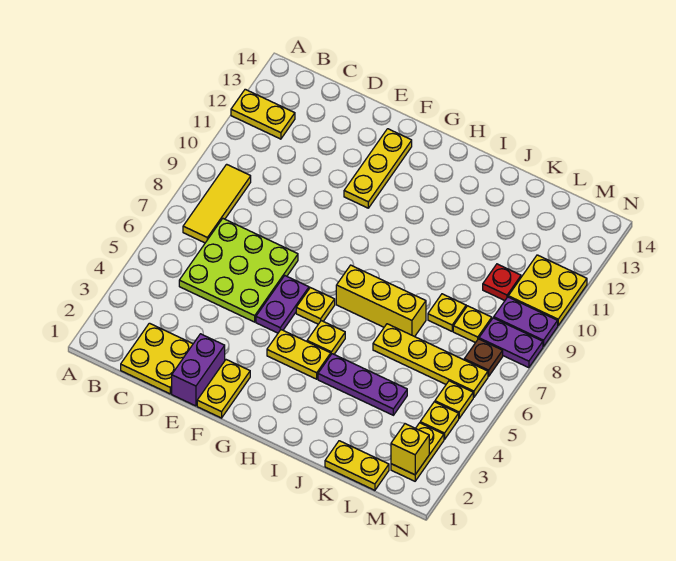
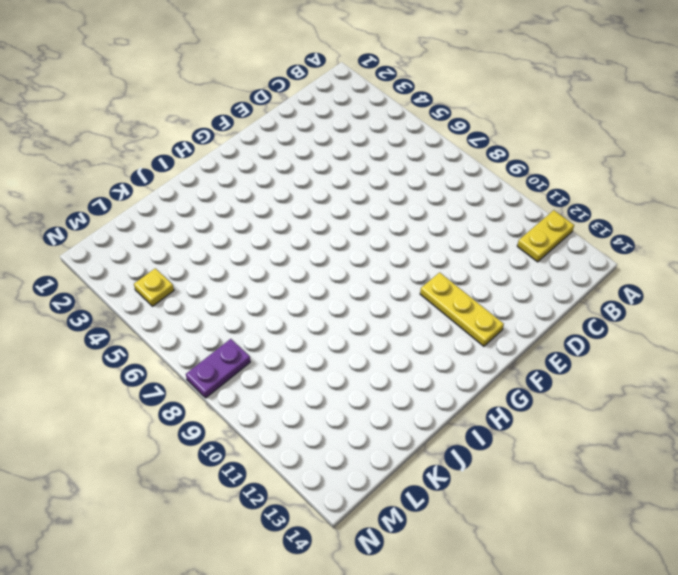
none -> yellow tile B7:B9 level 1
none -> yellow plate C1:D2 level 1
none -> lime plate C5:E7 level 1

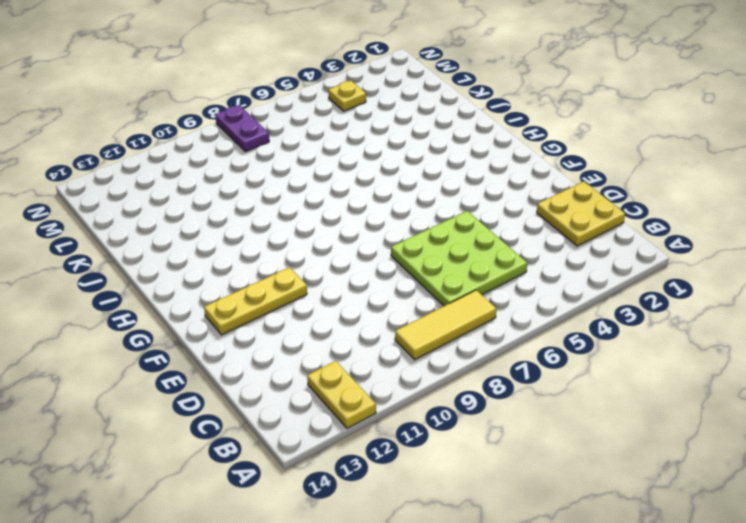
none -> purple brick E1:E2 level 1
none -> yellow plate F1:F2 level 1
none -> purple plate F5:F6 level 1

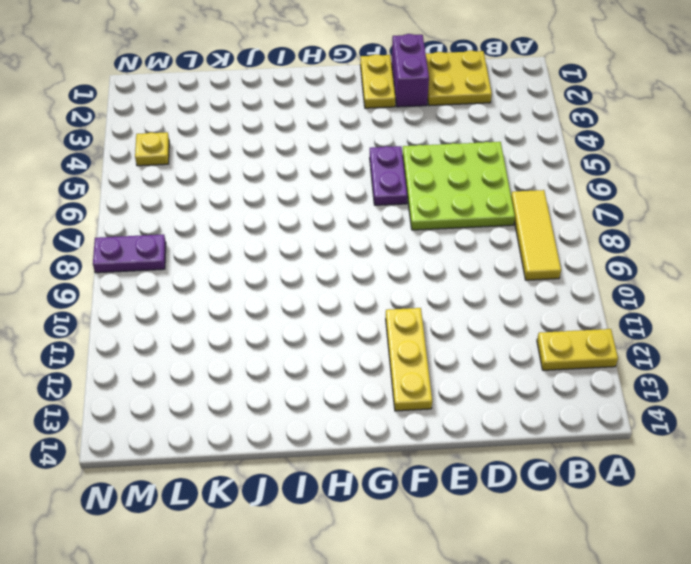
none -> yellow plate G4:H4 level 1
none -> yellow plate G6 level 1
none -> yellow plate H5 level 1

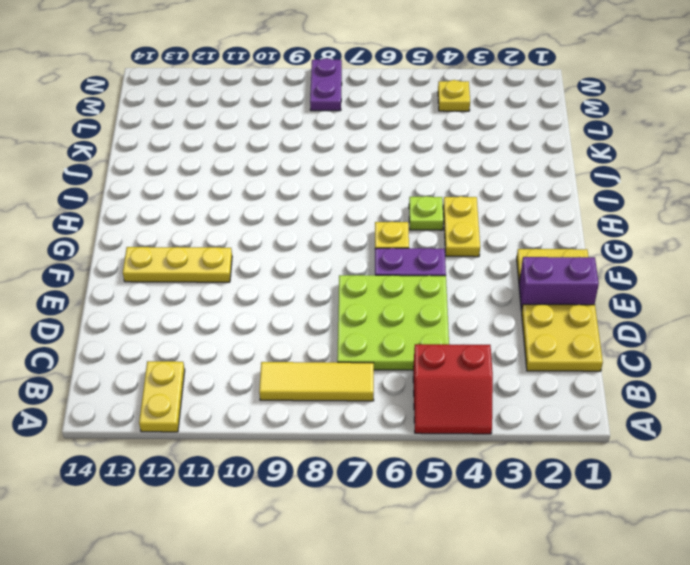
red slope A4:B5 level 1 top B -> none
lime plate H5 level 1 -> yellow plate H5 level 1
none -> yellow brick H7:J7 level 1
none -> purple plate I4:K4 level 1
none -> yellow plate J6:M6 level 1

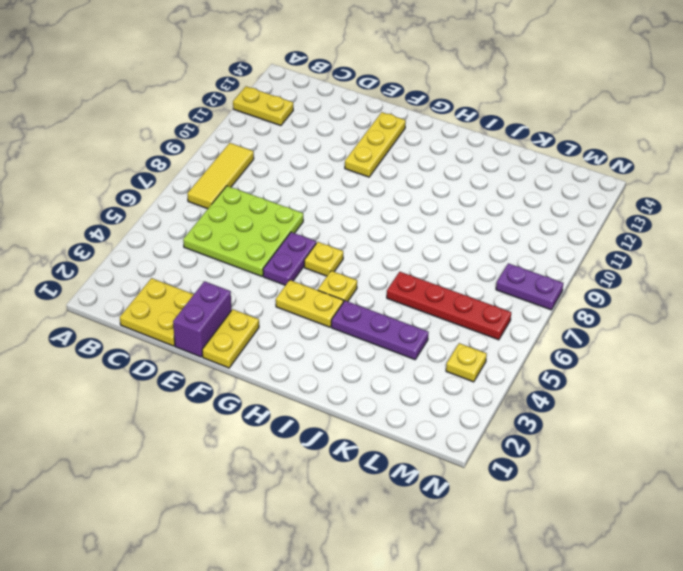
red plate J6:M6 level 1 -> yellow plate J6:M6 level 1
none -> yellow brick H7:J7 level 1
none -> yellow plate K1:L1 level 1
none -> yellow plate K8 level 1

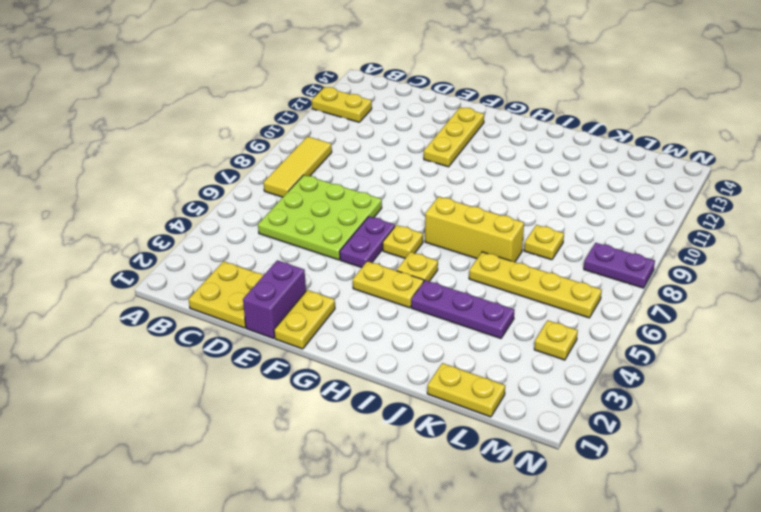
none -> yellow plate L8 level 1
none -> red plate L10 level 1
none -> yellow plate M2:M3 level 1

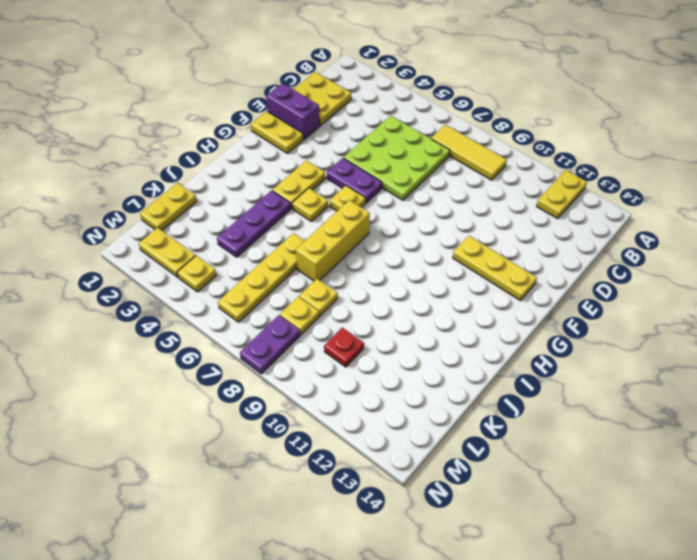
none -> yellow plate M5 level 1
none -> brown plate M7 level 1
none -> purple plate M9:N9 level 1

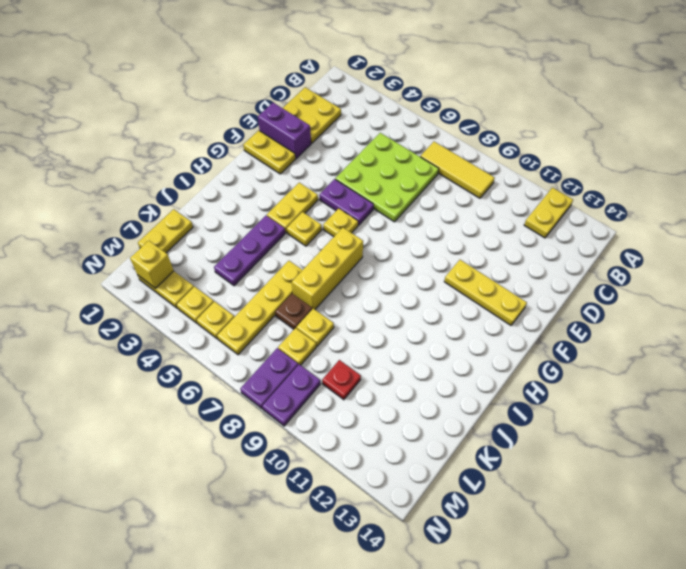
brown plate K7 level 1 -> brown plate M7 level 1
none -> yellow plate M10:N11 level 1

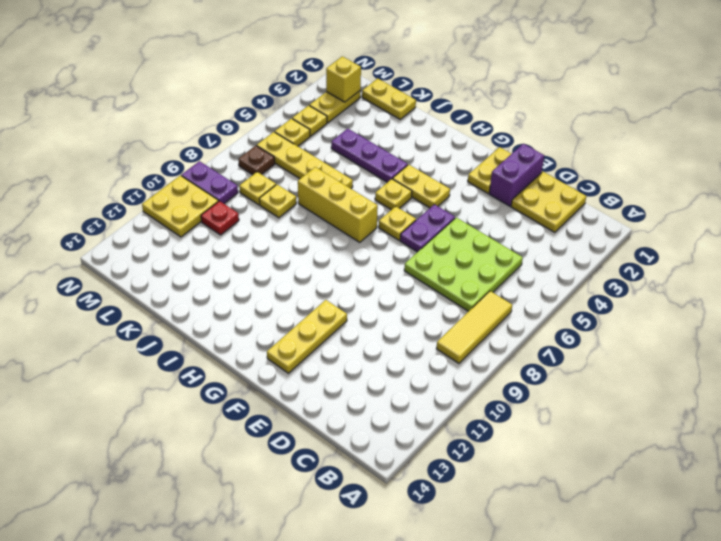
none -> yellow plate A12:B12 level 1
none -> purple plate M8:N8 level 1

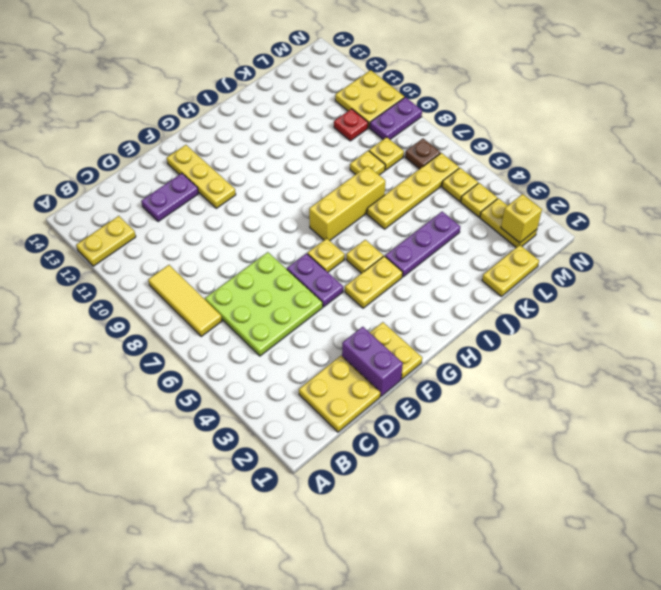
purple plate D12:E12 level 1 -> purple plate M8:N8 level 1

